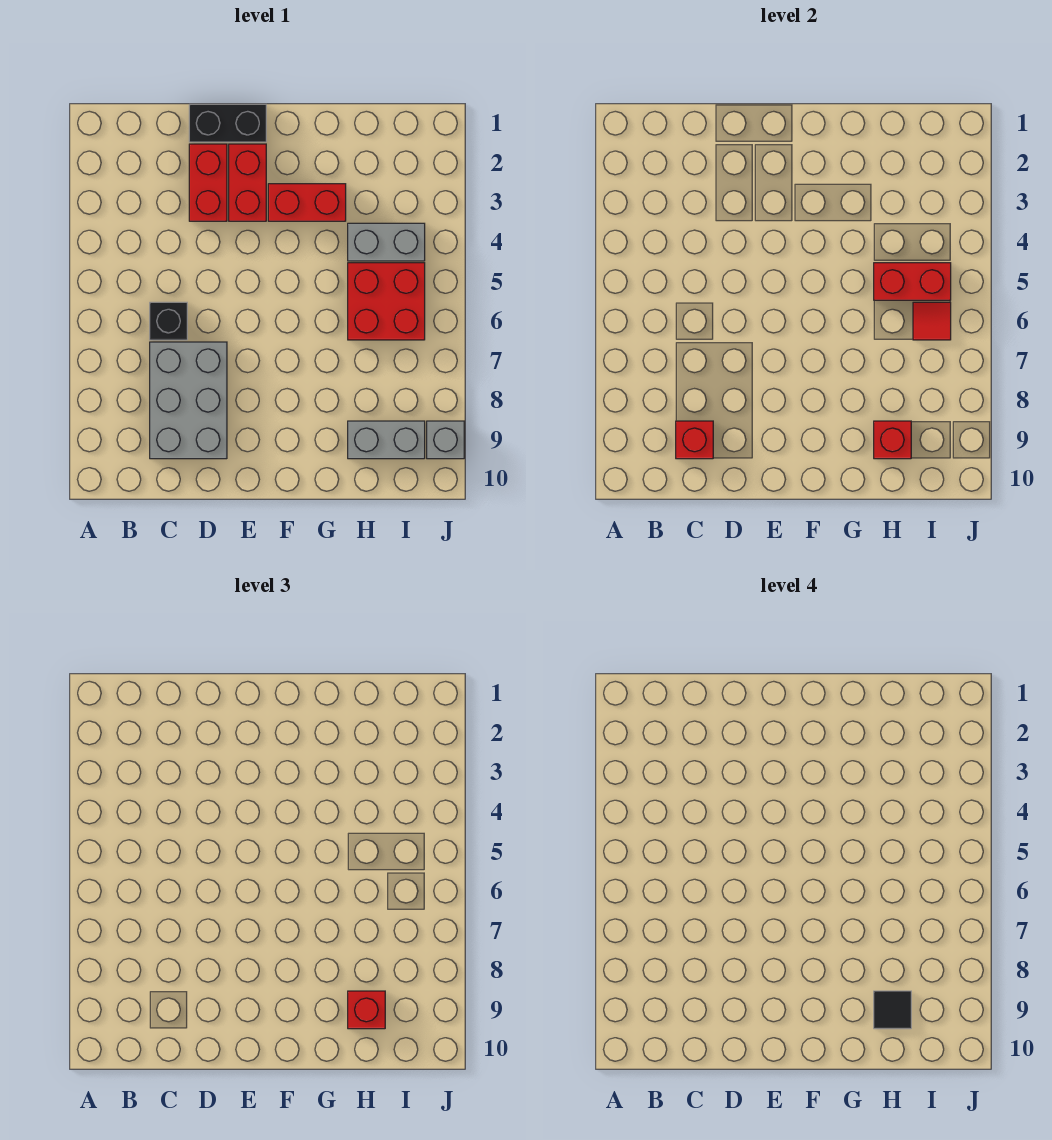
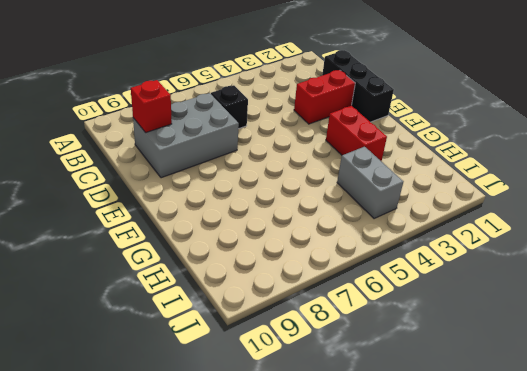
black brick C1:E1 level 1 -> black brick D1:E1 level 1
none -> red brick E2:E3 level 1
none -> red brick H5:I6 level 1
none -> grey brick H9:I9 level 1

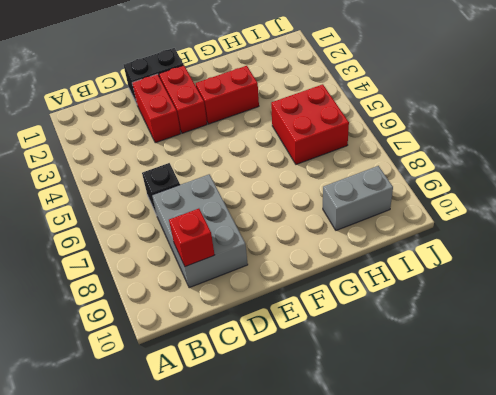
none -> grey brick H4:I4 level 1
none -> grey brick J9 level 1
none -> red brick H5:I5 level 2

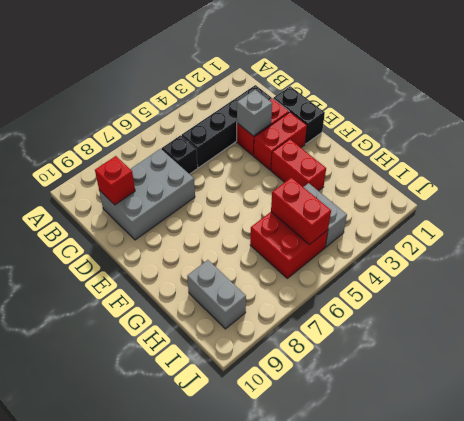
black brick C2:C5 level 1 -> none
grey brick D3 level 2 -> grey brick J9 level 1
none -> red brick H9 level 2
none -> red tile I6 level 2
none -> red brick H9 level 3

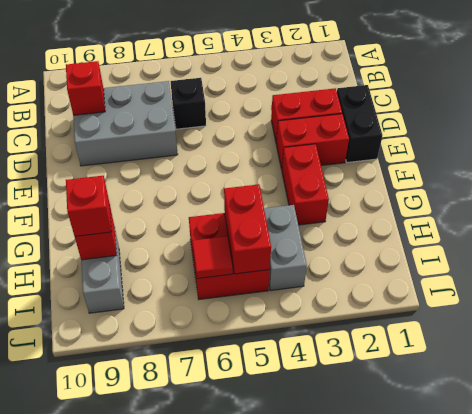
none -> grey brick J9 level 1
none -> black tile H9 level 4

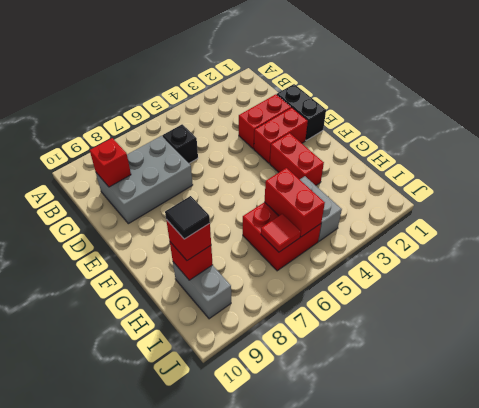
none -> grey brick J9 level 1

